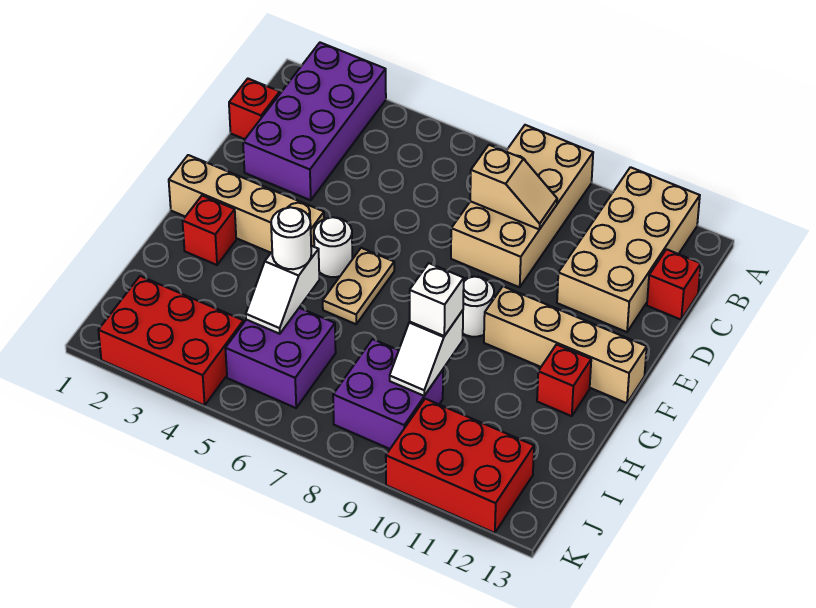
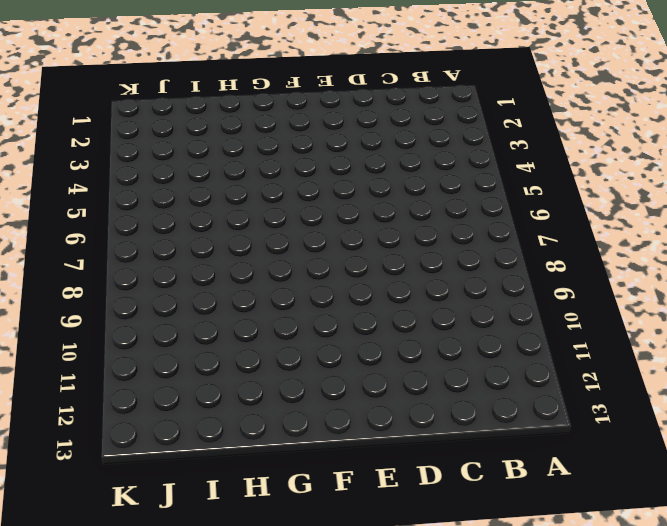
none -> purple brick A2:D3 level 1
none -> tan brick A8:D9 level 1
none -> tan brick A11:D12 level 1

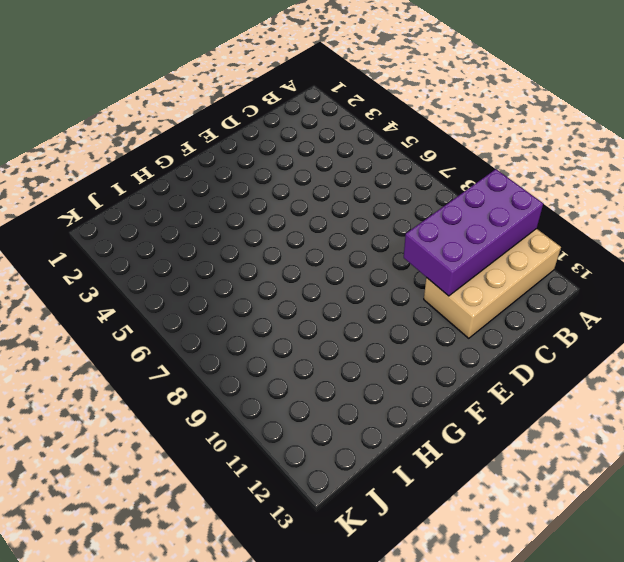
purple brick A10:D11 level 2 -> purple brick A2:D3 level 1
none -> tan brick A8:D9 level 1
none -> red brick C1 level 1
none -> red brick C13 level 1

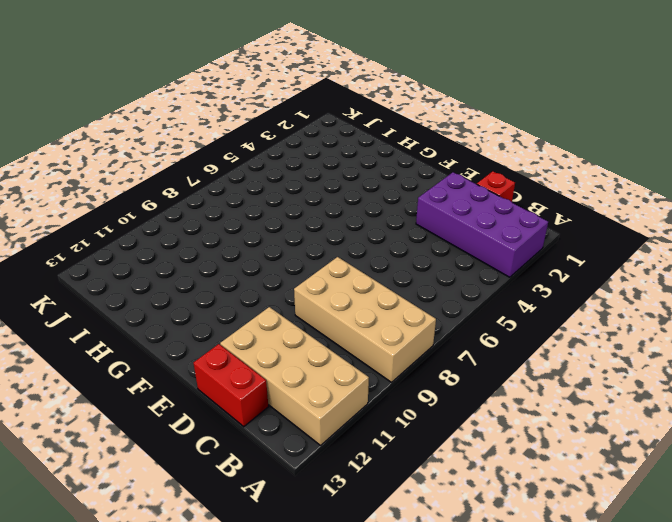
red brick C13:D13 level 1 -> red brick C13 level 1
none -> tan brick F1:F4 level 1
none -> white round brick F5 level 1
none -> tan plate F6:G6 level 1

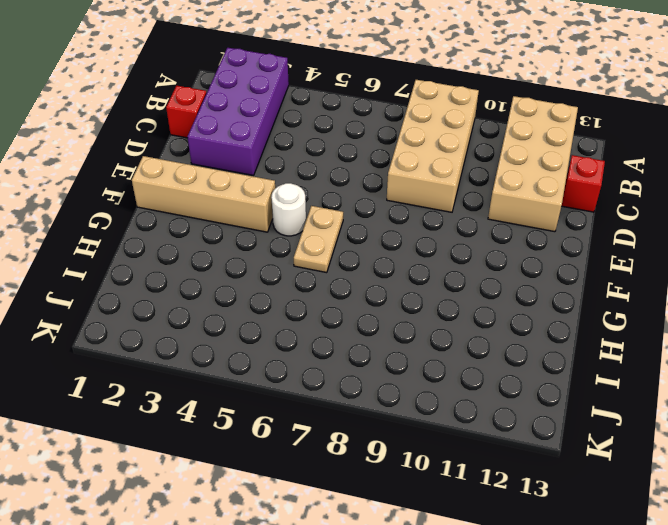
none -> white round brick F9 level 1
none -> tan brick F10:F13 level 1
none -> red brick G2 level 1

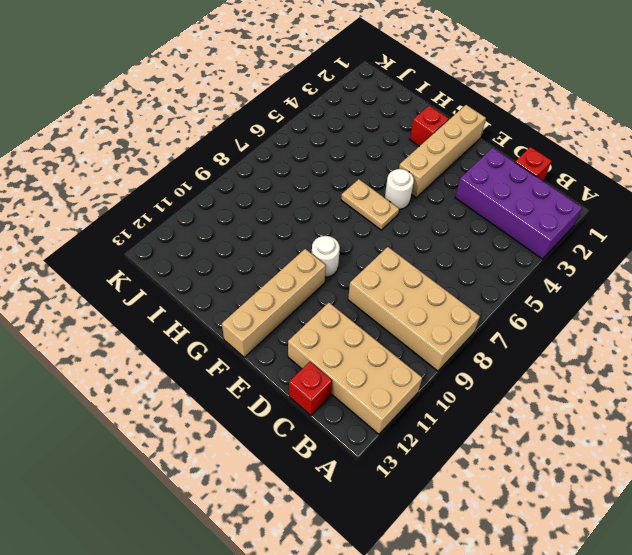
none -> red brick G12 level 1
none -> purple brick I5:J6 level 1
none -> purple brick I8:J9 level 1

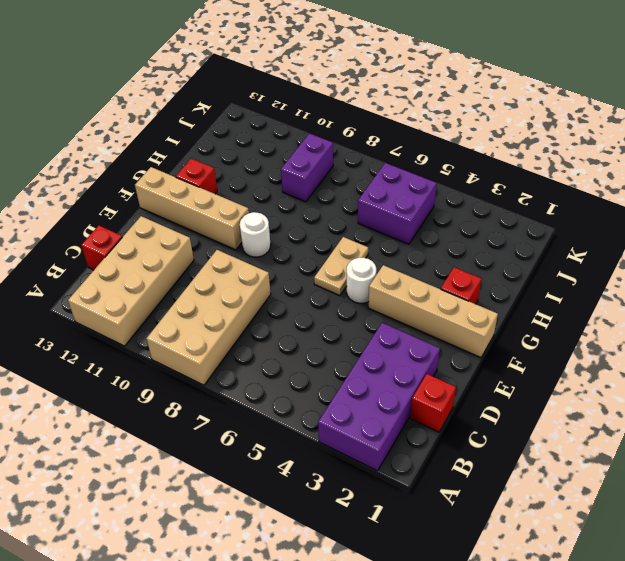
purple brick I9:J9 level 1 -> purple brick I8:J9 level 1
none -> red brick J2:K4 level 1
none -> red brick J10:K12 level 1
none -> tan slope C8:C9 level 2 top 8

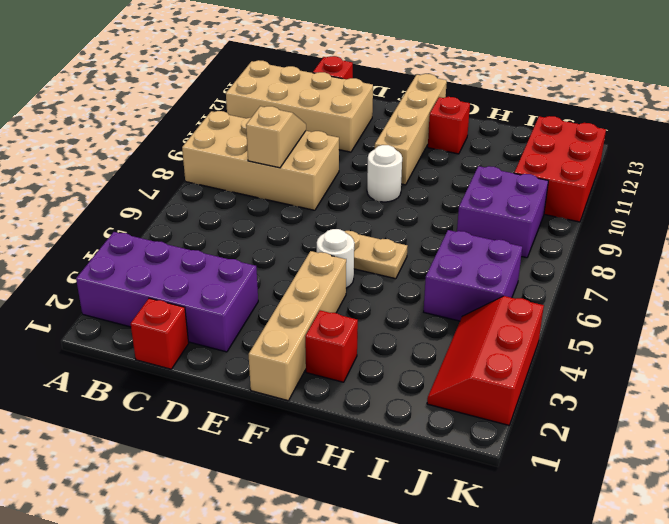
red slope J2:K4 level 1 top K -> red brick J2:K4 level 1
none -> white slope H5:I5 level 2 top H
none -> white slope H9:I9 level 2 top H
none -> white round brick H5 level 3

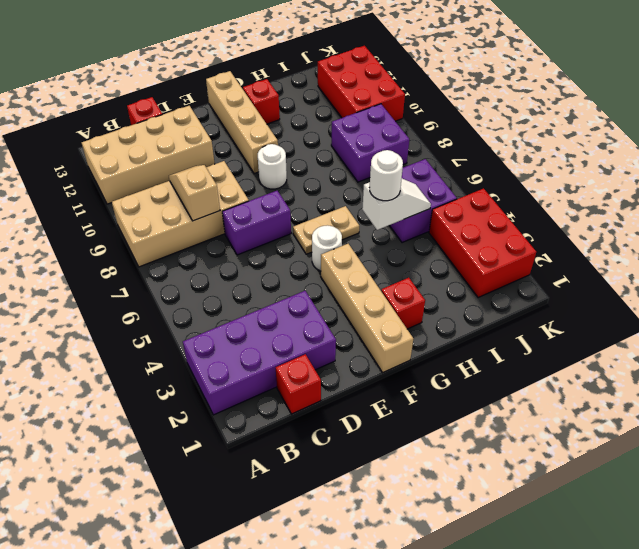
purple brick D7:E7 level 1 -> none
none -> white slope H9:I9 level 2 top H
none -> white brick H9 level 3

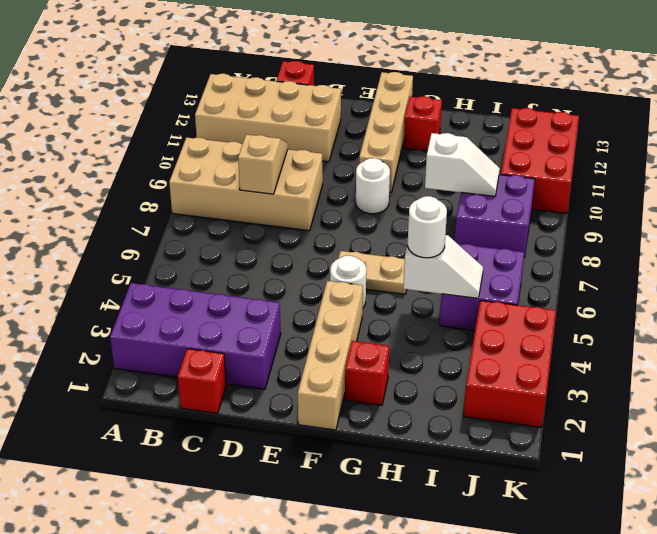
none -> white brick H9 level 3

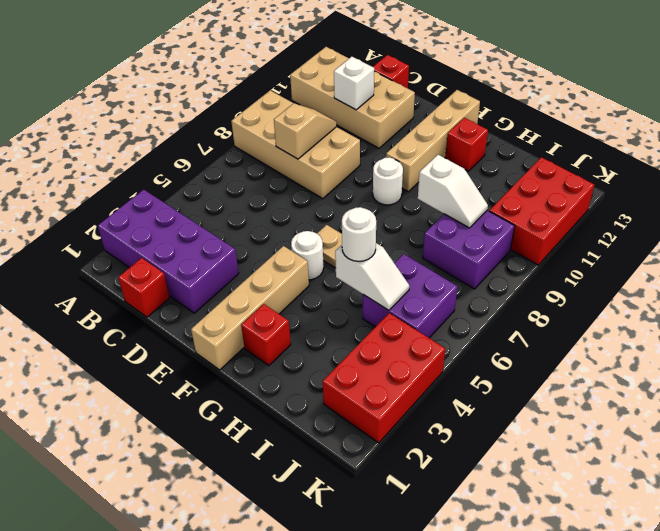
white brick C11 level 2 -> white brick H9 level 3

